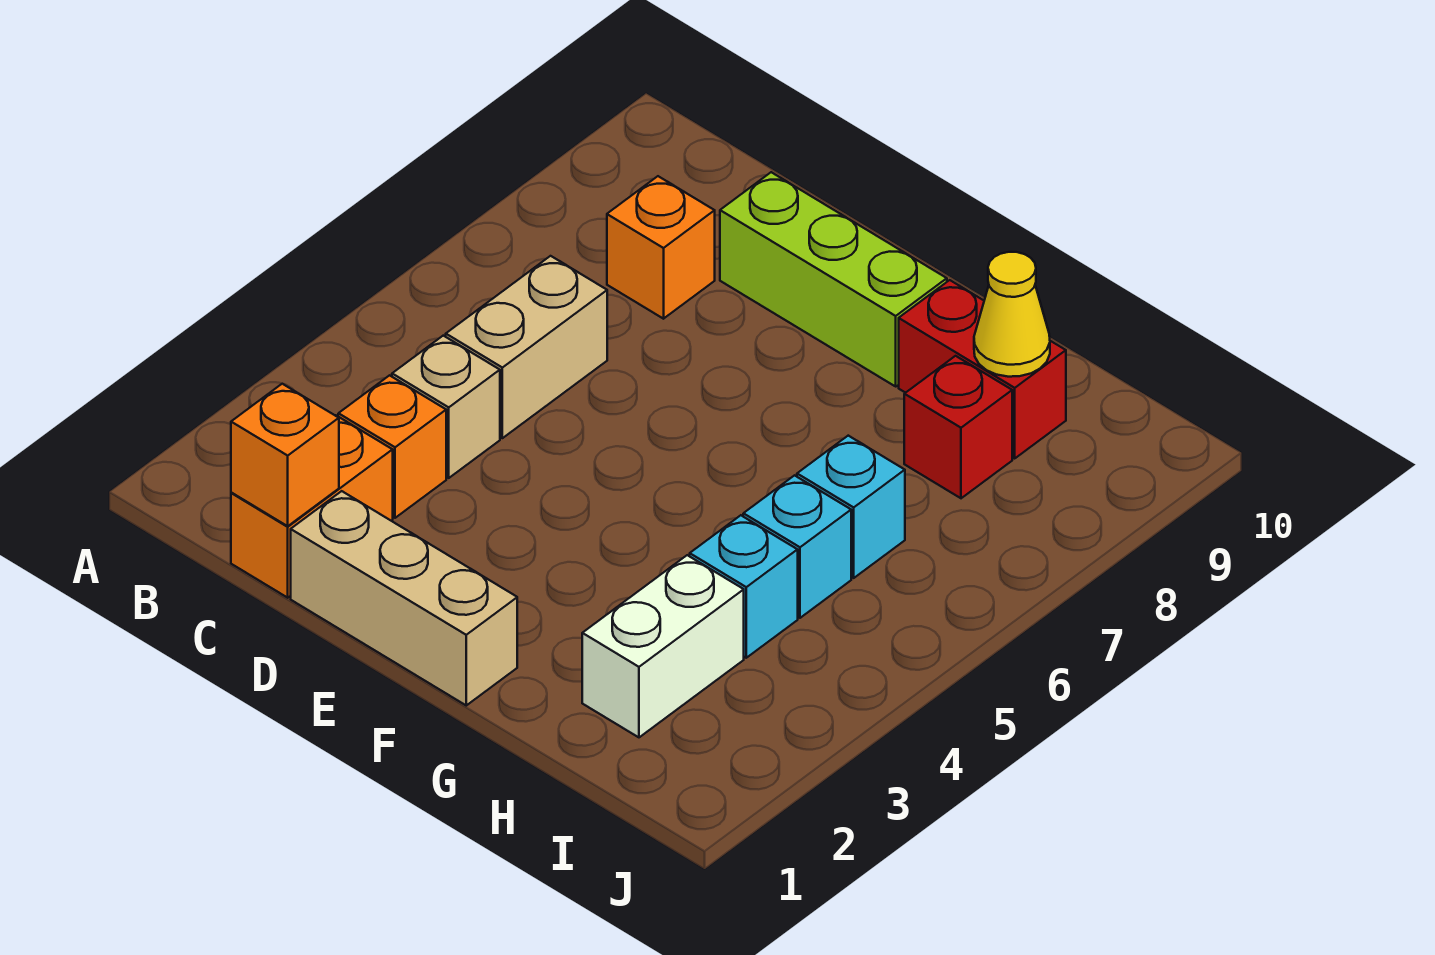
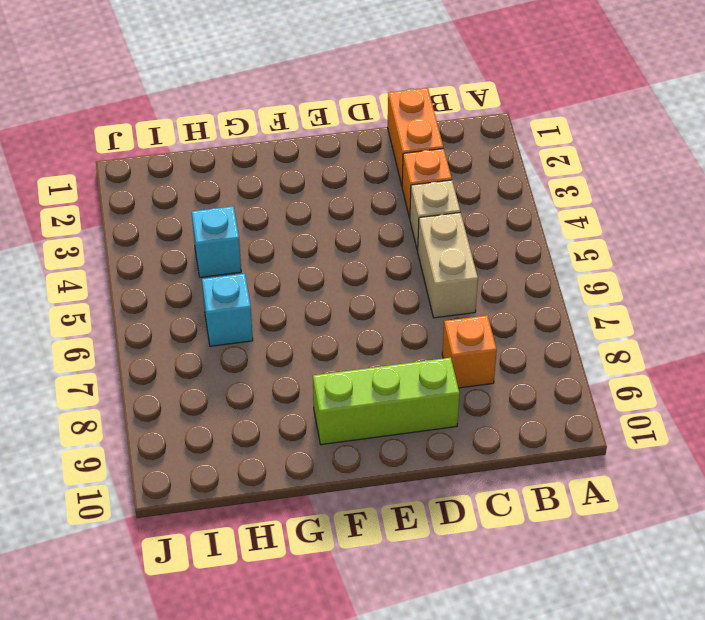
none -> tan brick D1:F1 level 1
none -> red brick G9:H9 level 1
none -> white brick H2:H3 level 1

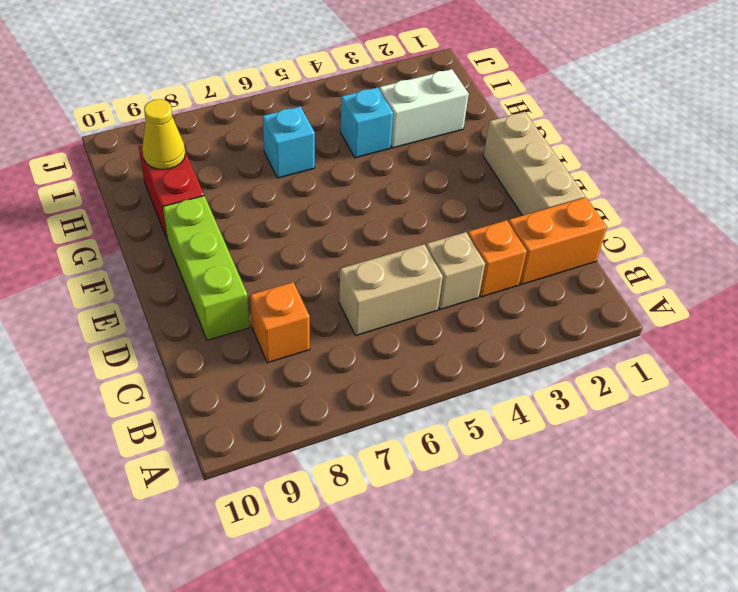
none -> cyan brick H5 level 1
none -> red brick H8 level 1
none -> orange brick C1 level 2

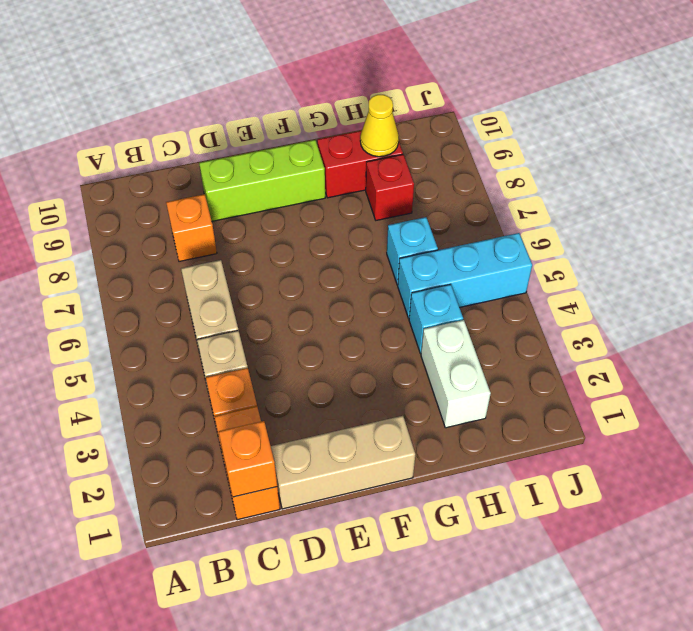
cyan brick H5:J5 level 1 -> cyan brick H5 level 1

